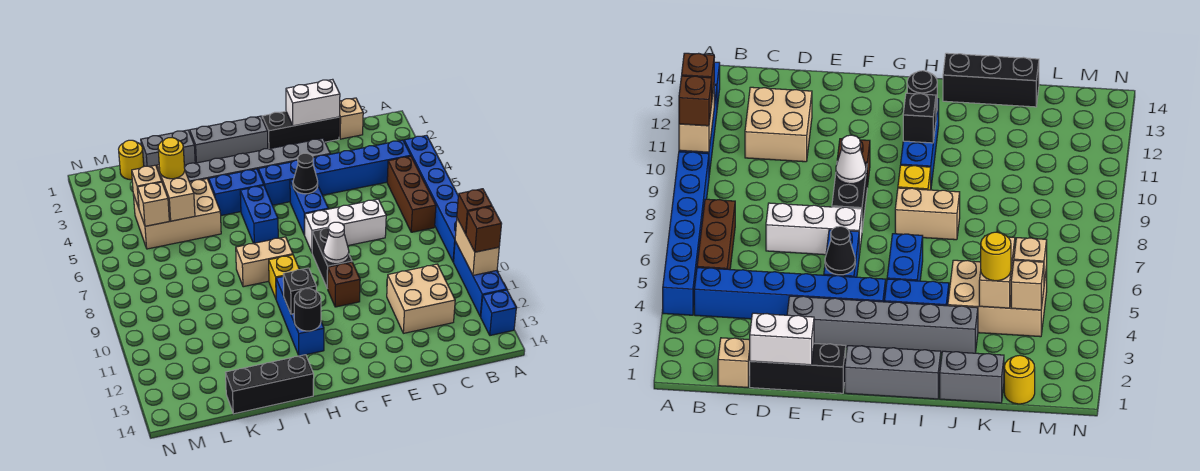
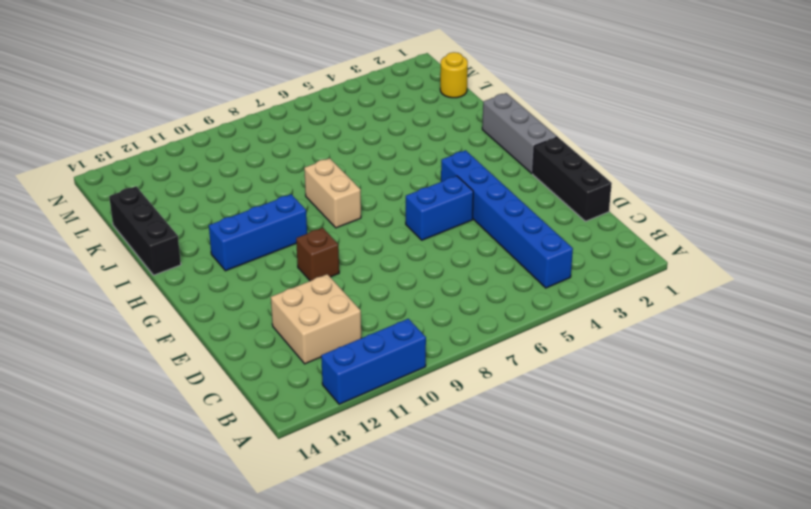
none -> blue brick A4:A9 level 1
none -> blue brick A13 level 1
none -> brown brick B5:B7 level 1
none -> tan brick C1 level 1

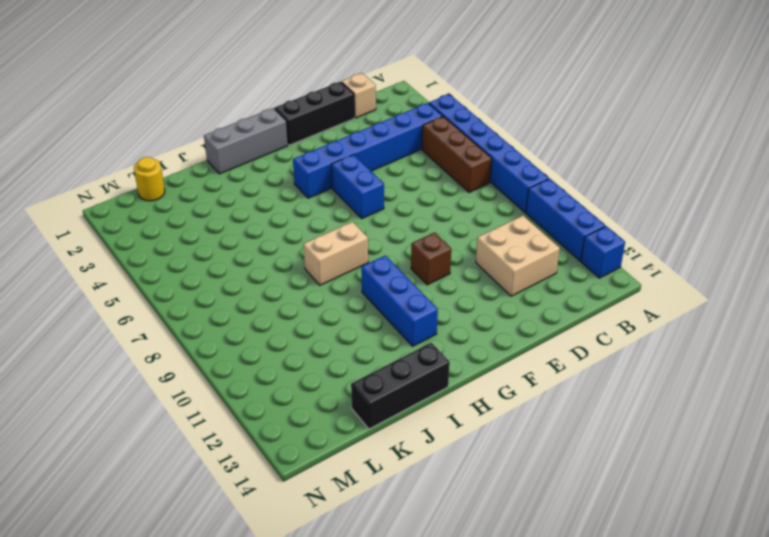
none -> white brick D7:F7 level 1
none -> grey brick E3:J3 level 1
none -> black brick F8:F9 level 1
none -> blue brick H4:I4 level 1

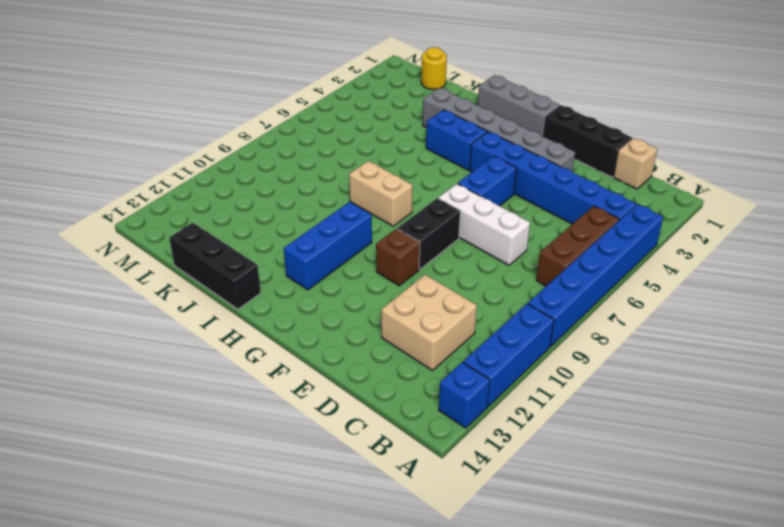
none -> blue brick H5:H6 level 1
none -> yellow brick H9 level 1
none -> grey brick J1:K1 level 1
none -> tan brick J4:L5 level 1

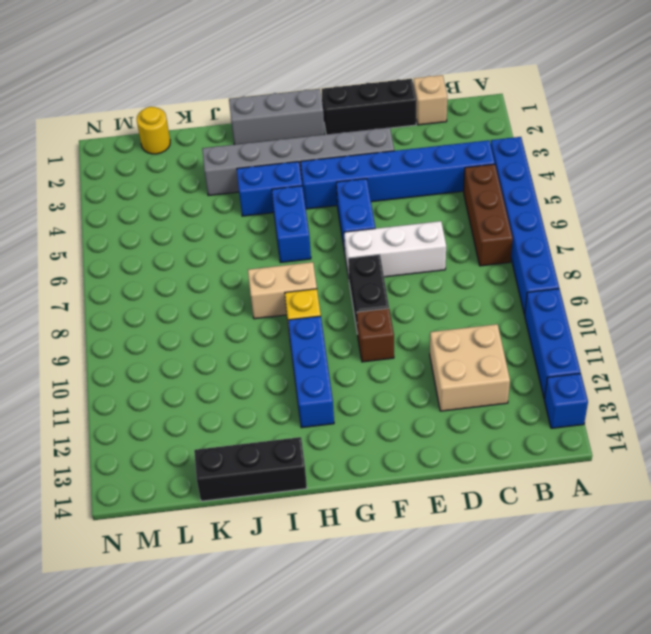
none -> grey brick J1:K1 level 1
none -> tan brick J4:L5 level 1
none -> tan brick A10:A11 level 2
none -> white brick D1:E1 level 2

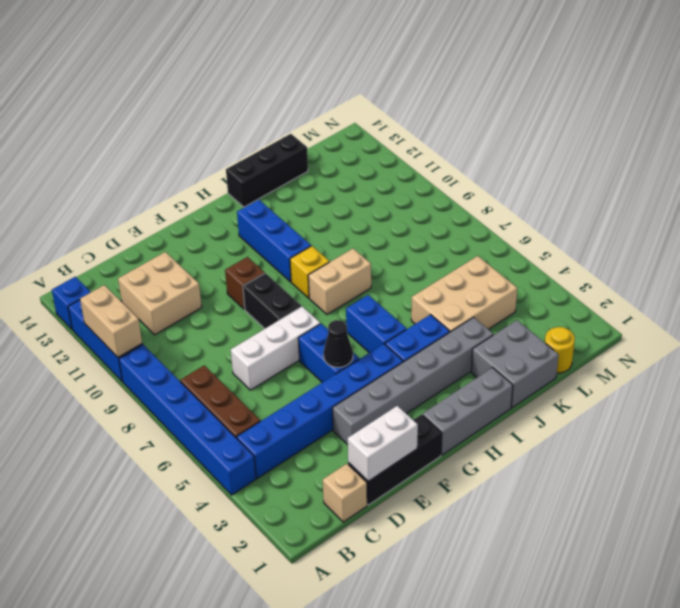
grey brick J1:K2 level 1 -> grey brick J1:K1 level 1
none -> white cone F9 level 2
none -> black brick H11 level 2
none -> black round brick H12 level 2
none -> tan brick K4:K5 level 2

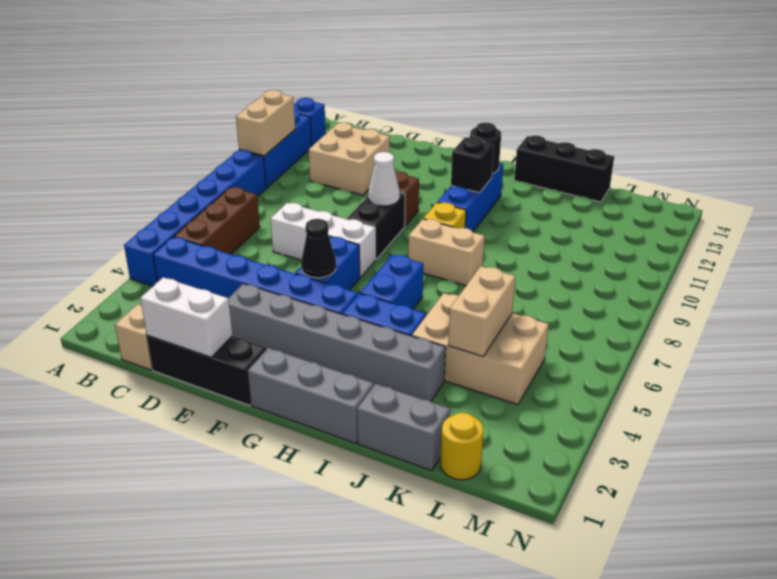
none -> tan brick L4 level 2
none -> tan brick L5 level 2
none -> brown brick A10 level 3
none -> brown brick A11 level 3

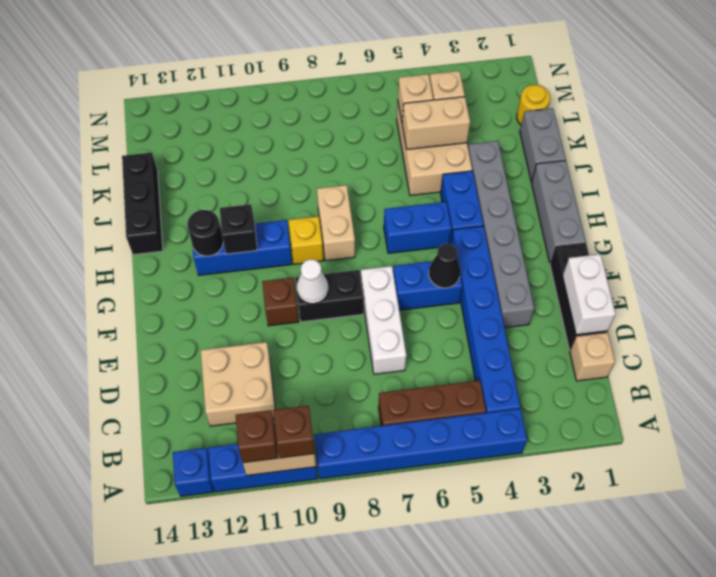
none -> yellow round brick K4 level 3

